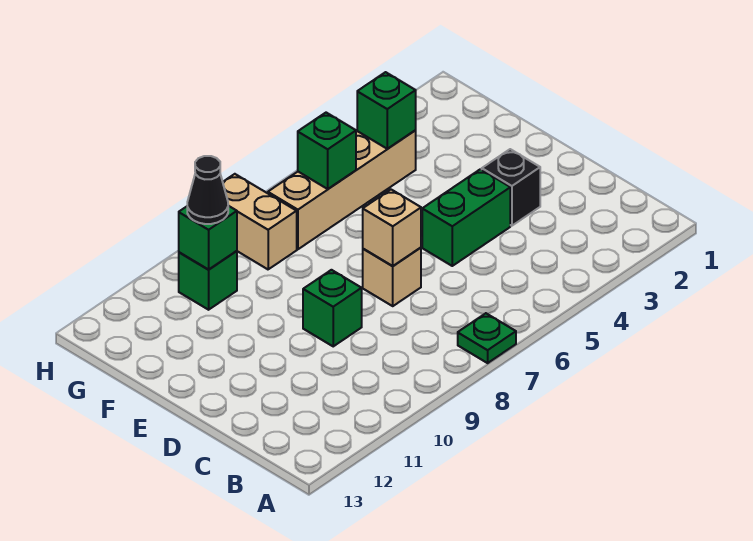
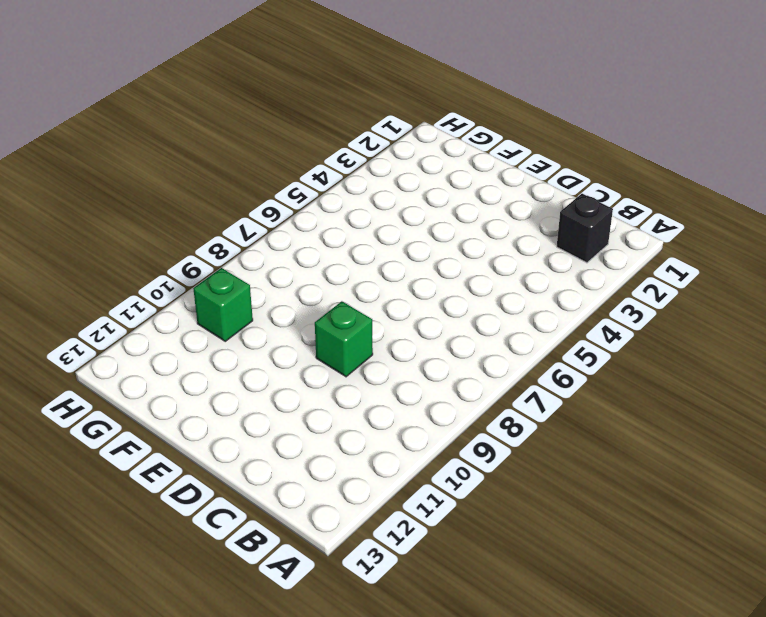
black brick B2 level 1 -> black brick D3 level 1
none -> green plate A7 level 1
none -> green brick D4:D5 level 1
none -> tan brick D7 level 1

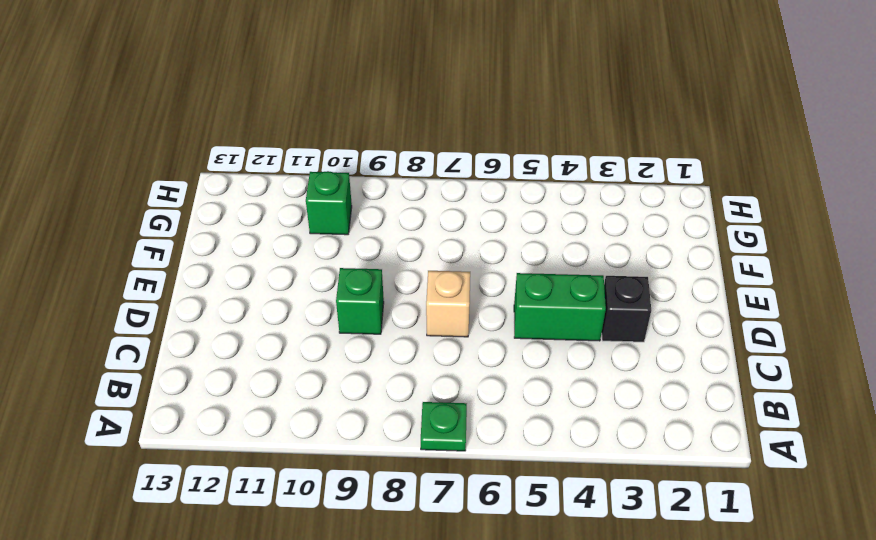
none -> tan brick G4:G7 level 1
none -> tan brick G8:H8 level 1
none -> tan brick D7 level 2

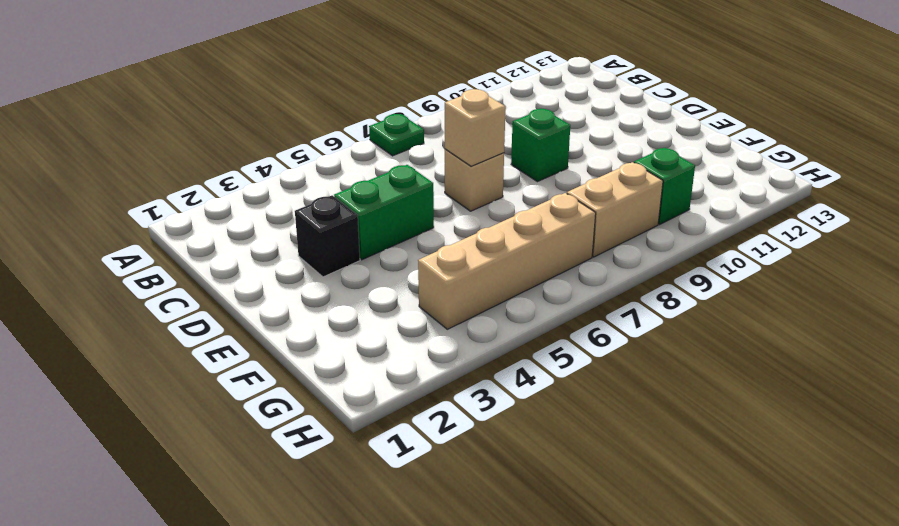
tan brick G8:G9 level 1 -> tan brick G8:H8 level 1
none -> green brick G4 level 2
none -> green brick G6 level 2
none -> green brick G10 level 2

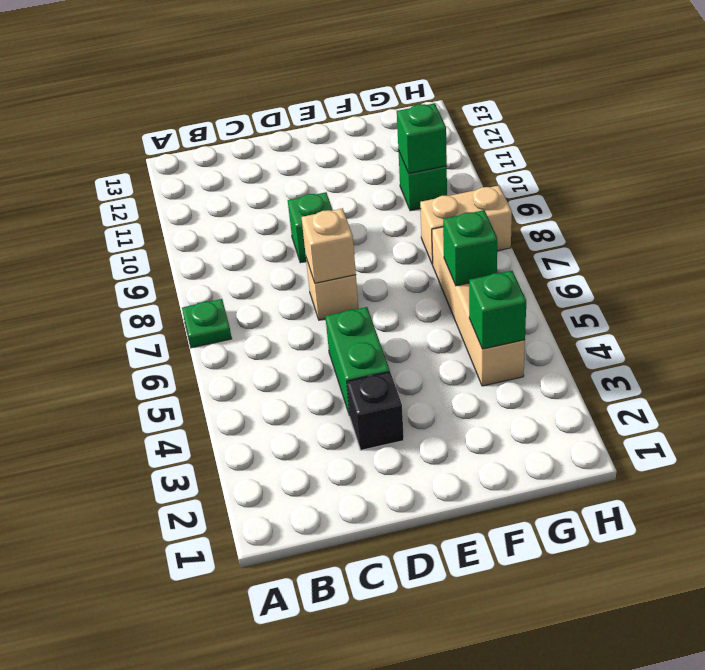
none -> black cone G10 level 3

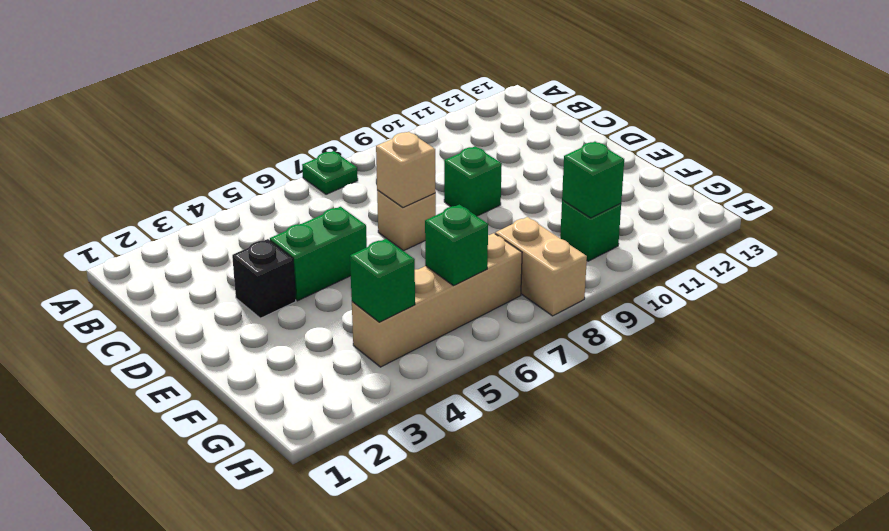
none -> black cone G10 level 3

